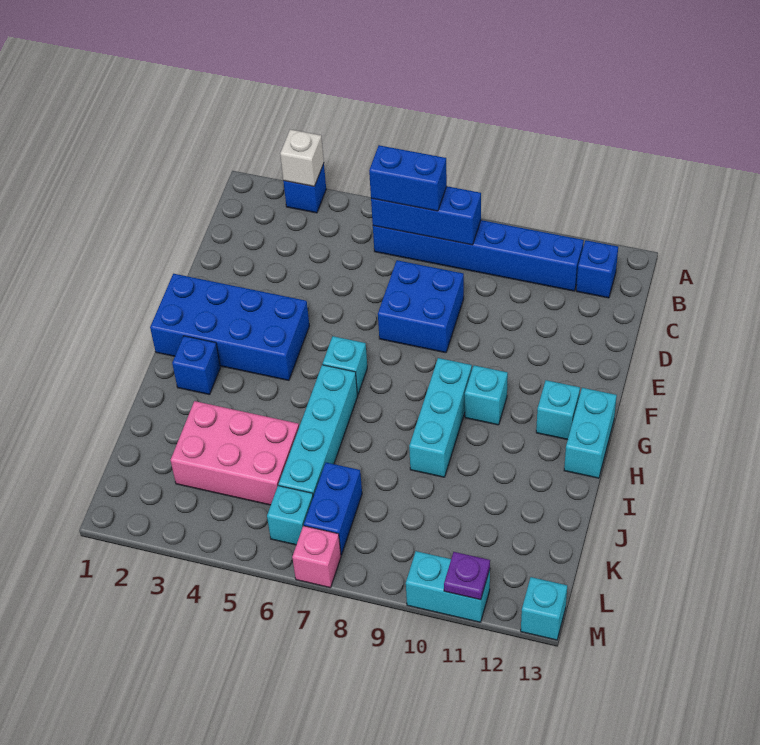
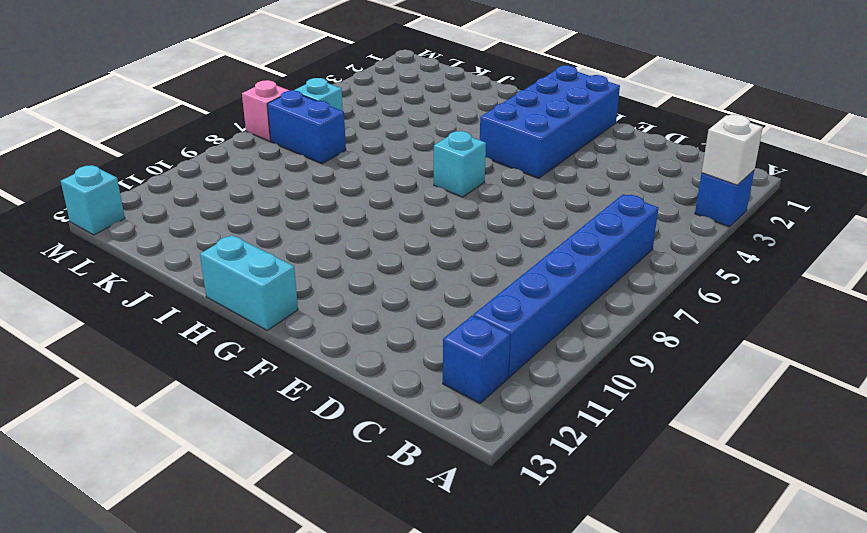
none -> blue brick D7:E8 level 1
none -> cyan brick G9:I9 level 1
none -> cyan brick G10 level 1

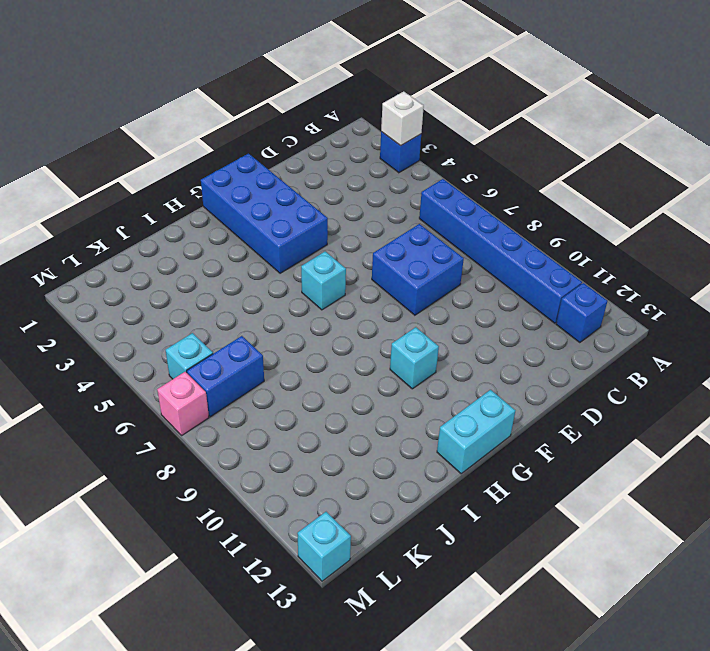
none -> cyan brick G9:I9 level 1
none -> cyan brick G12 level 1
none -> blue brick H2 level 1

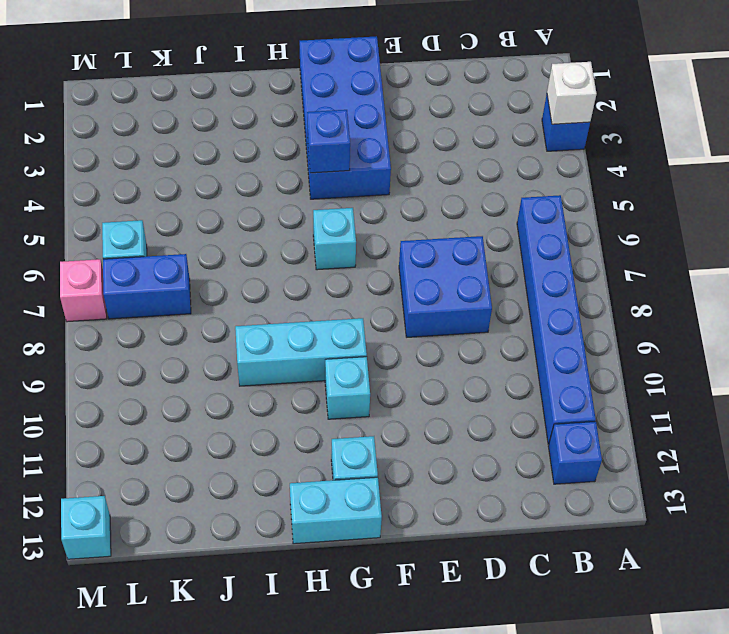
blue brick G4 level 2 -> blue brick H2 level 1
none -> cyan brick H6:K6 level 1
none -> pink brick J3:K5 level 1
none -> cyan brick M10:M11 level 1

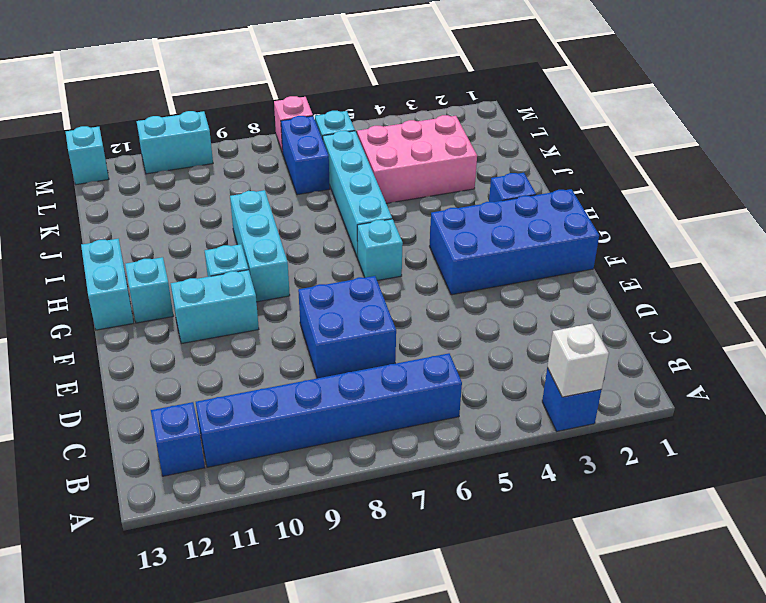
cyan brick F10:F11 level 1 -> none
none -> blue brick B6:B8 level 2
none -> purple plate M11 level 2
none -> blue brick B6:B7 level 3

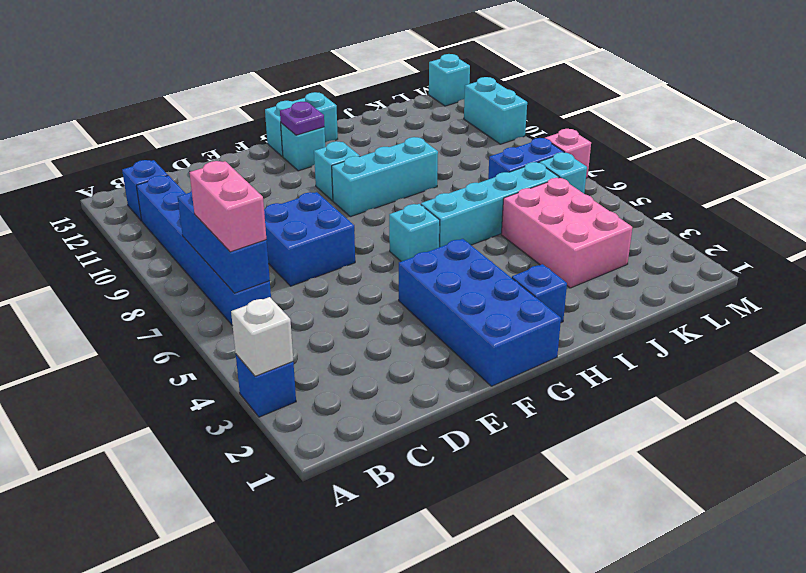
pink brick B6:B7 level 3 -> blue brick B6:B7 level 3
purple plate G12 level 2 -> purple plate M11 level 2

